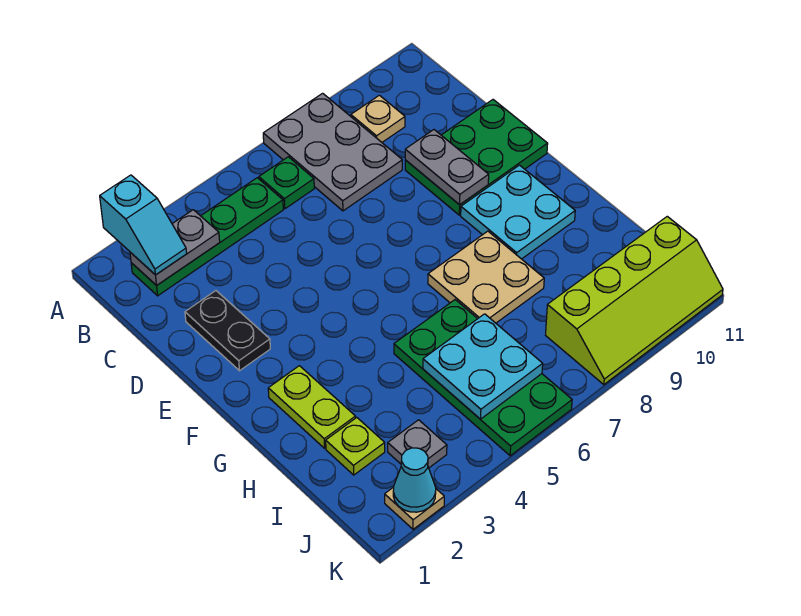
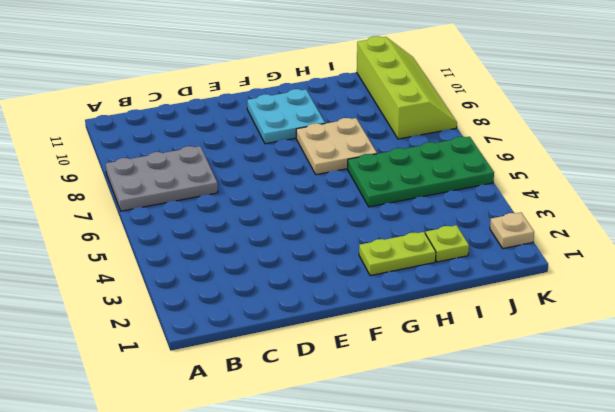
none -> green plate B2:B5 level 1
none -> green plate B6 level 1
none -> tan plate B9 level 1

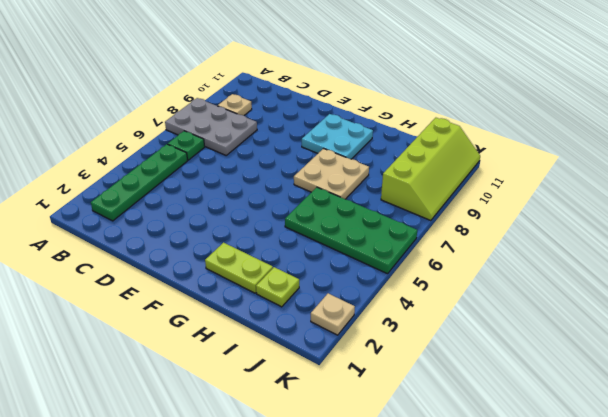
none -> black plate D2:E2 level 1
none -> green plate D9:E11 level 1
none -> grey plate J3 level 1

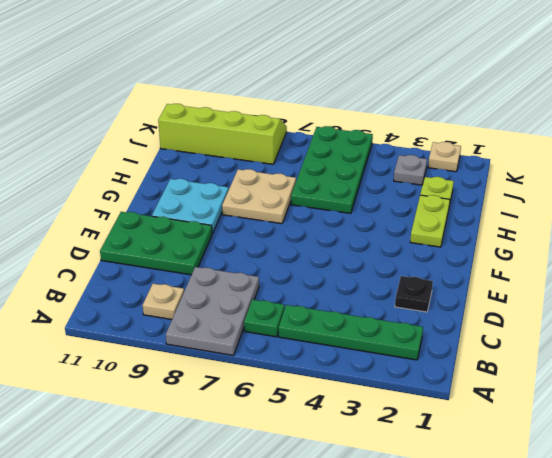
black plate D2 level 1 -> black plate D2:E2 level 1
none -> grey plate B2:B3 level 2
none -> grey plate D9:E9 level 2
none -> cyan plate I5:J6 level 2

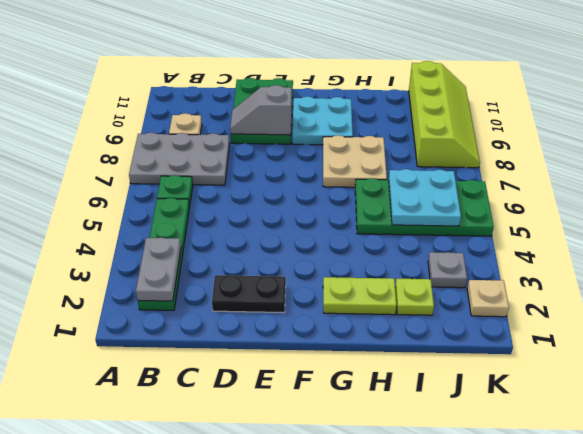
grey slope D9:E9 level 2 top E -> grey plate D9:E9 level 2
none -> cyan cone K2 level 2
none -> cyan slope A2:B2 level 3 top A

